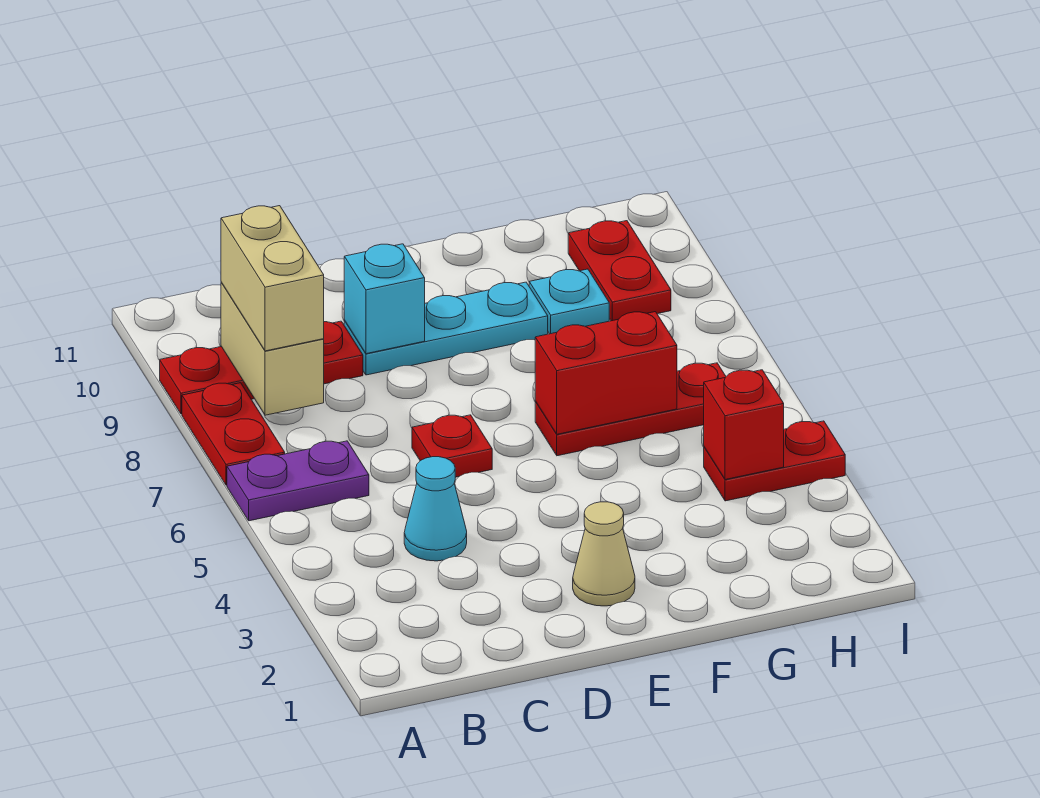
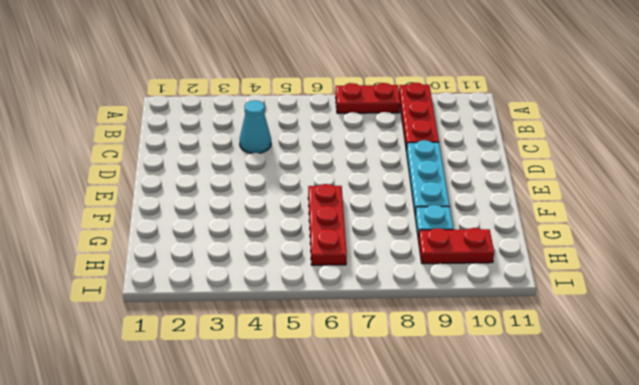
none -> purple plate A6:B6 level 1
none -> red plate D6 level 1
none -> tan cone E2 level 1

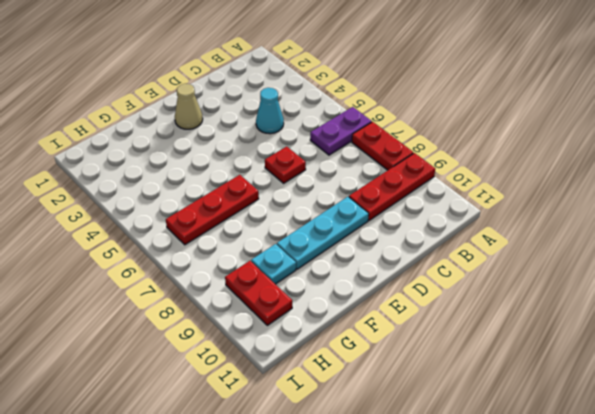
none -> red plate H4:I4 level 1
none -> tan brick B8:B9 level 2
none -> cyan brick D9 level 2

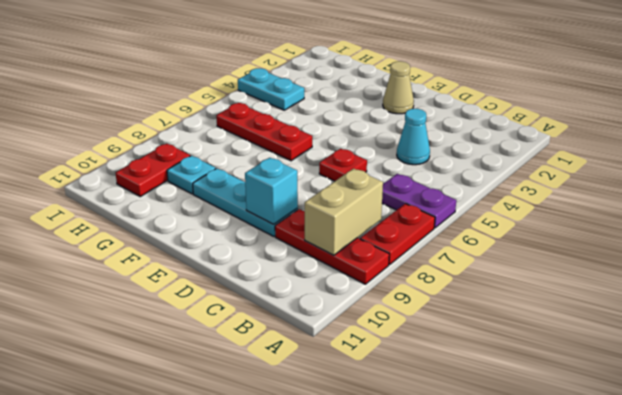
cyan plate H4:I4 level 1 -> red plate H4:I4 level 1
none -> red brick F6:G6 level 2
none -> red brick H4 level 2
none -> tan brick B8:B9 level 3

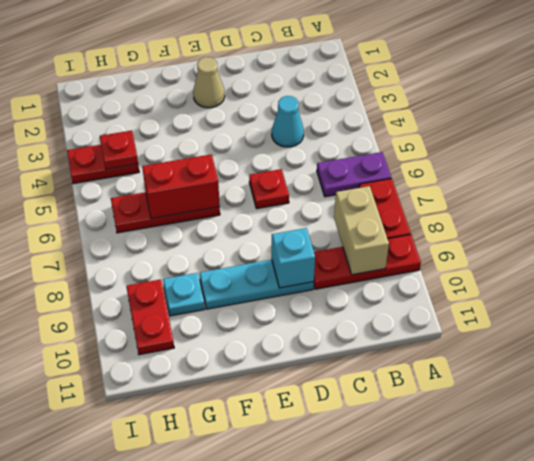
red plate H4 level 2 -> red brick H4 level 2
none -> tan brick B8:B9 level 3

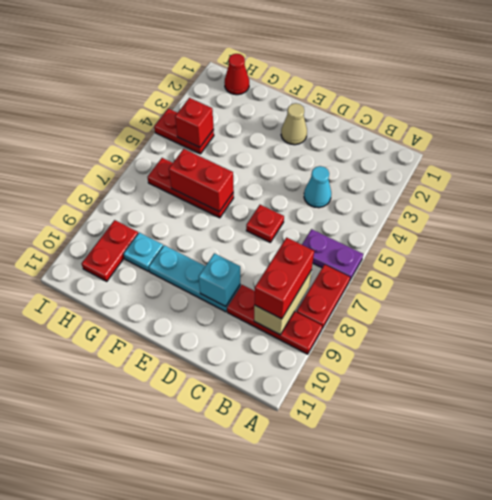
red brick B8:B9 level 3 -> tan brick B8:B9 level 3
red cone H1 level 1 -> none

